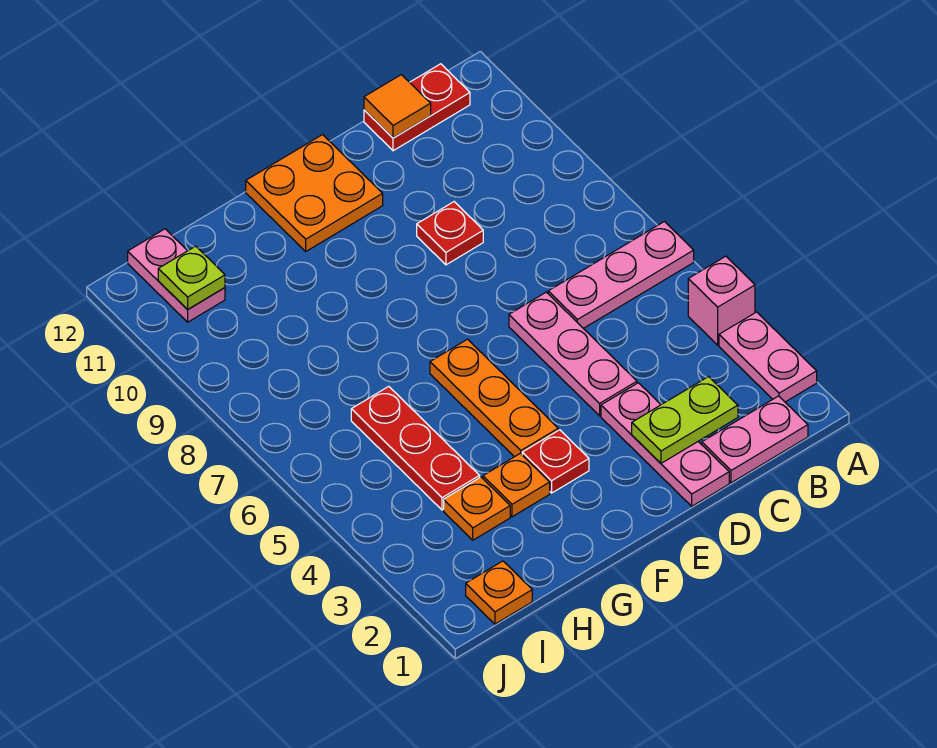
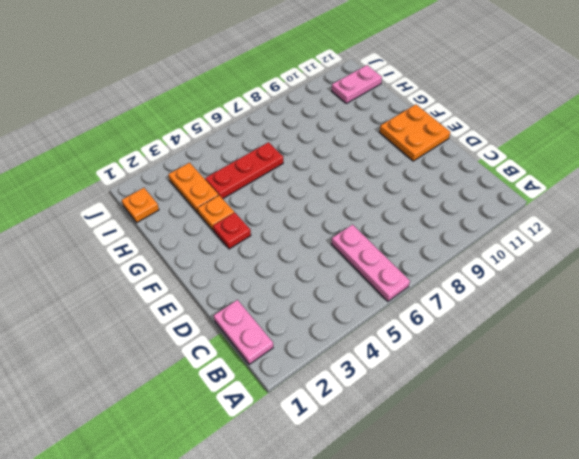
orange plate H3:I3 level 1 -> orange plate H3 level 1
none -> pink plate A2:A3 level 1
none -> pink brick A4 level 1
none -> red plate B12:C12 level 1

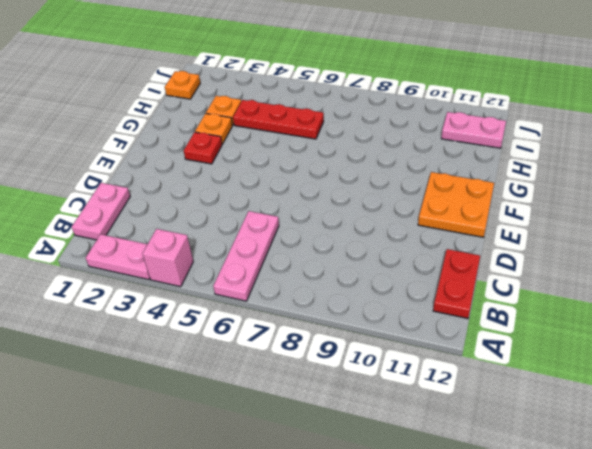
none -> pink plate D1:D3 level 1
none -> pink plate D4:D6 level 1
none -> red plate D9 level 1

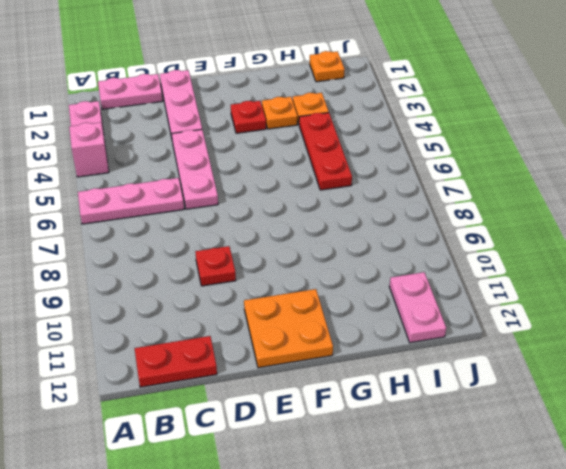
none -> orange plate F4:F6 level 1
none -> lime plate C2:D2 level 2
none -> orange tile C12 level 2

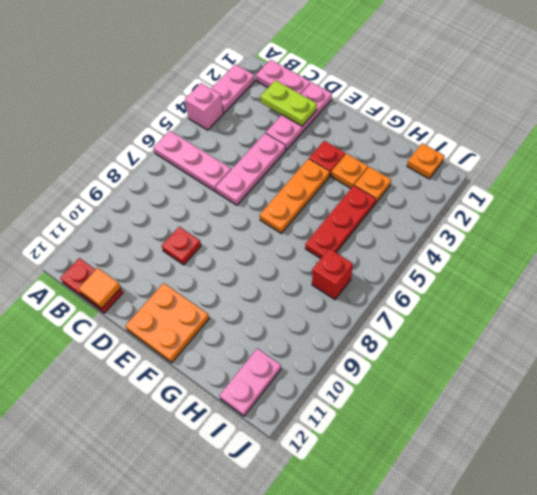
red brick I7 level 1 -> none
none -> lime plate I11 level 2

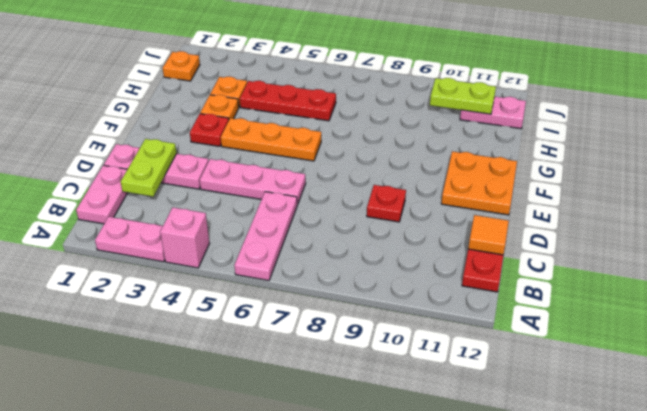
lime plate I10:I11 level 2 -> lime plate I11 level 2

